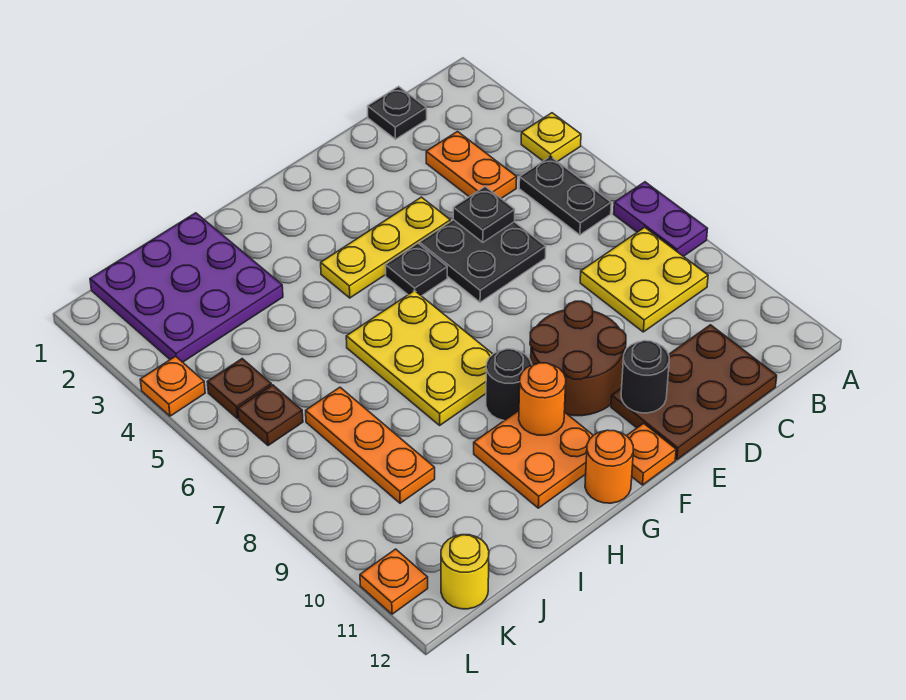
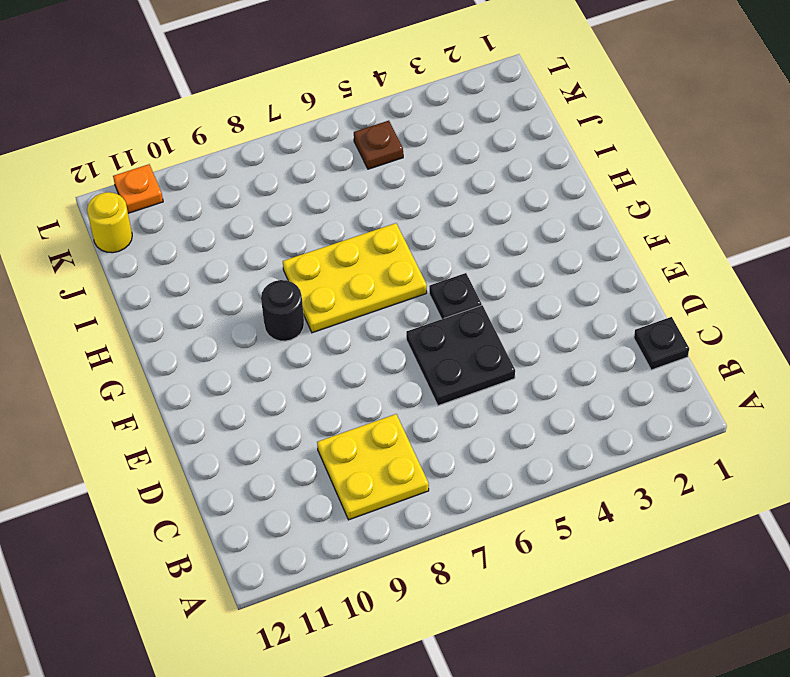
none -> yellow plate A4 level 1
none -> purple plate A7:A8 level 1
none -> black plate B5:B6 level 1

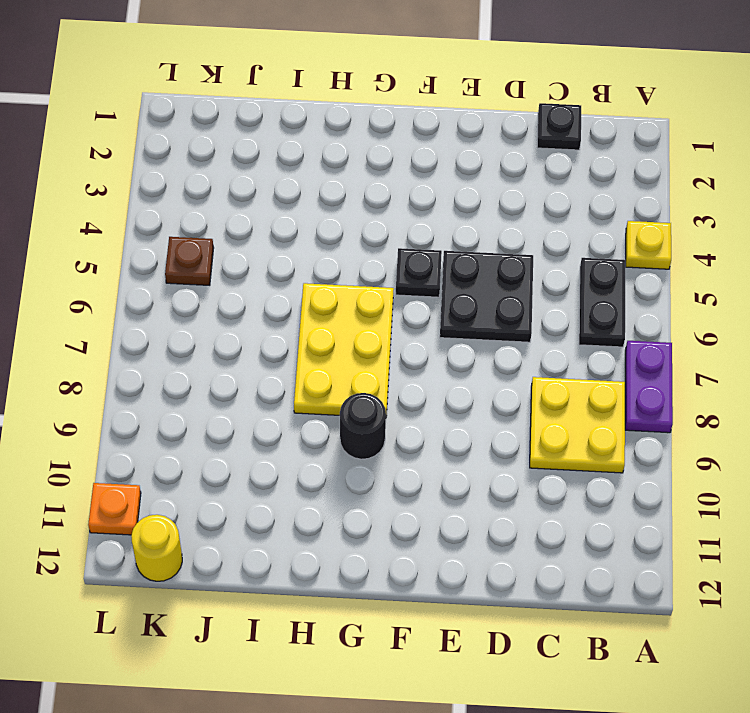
none -> orange plate C3:C4 level 1
none -> brown plate C11:E12 level 1
none -> yellow plate E4:G4 level 1

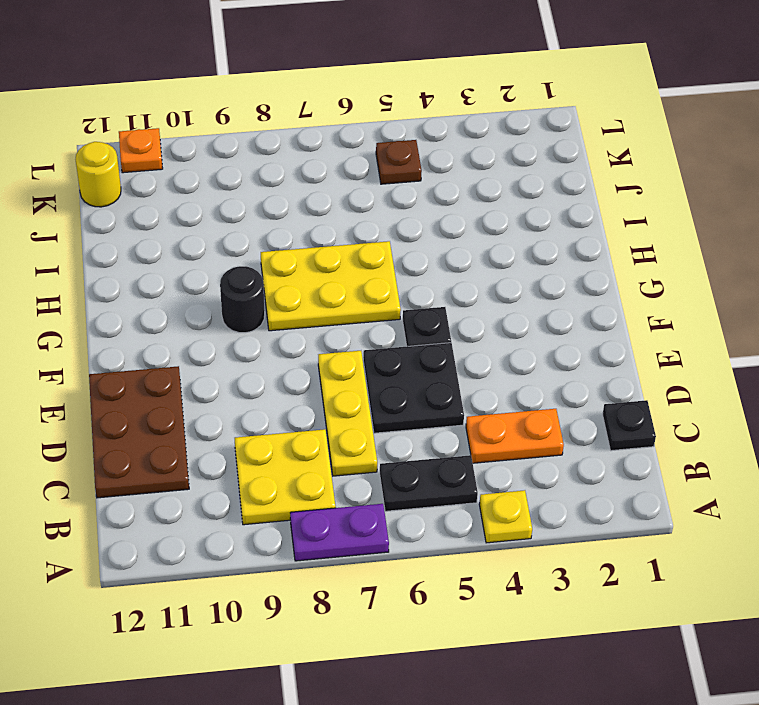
yellow plate C7:E7 level 1 -> yellow plate E4:G4 level 1
none -> brown round brick E9:F10 level 1
none -> orange plate F12 level 1
none -> orange plate G10:H11 level 1

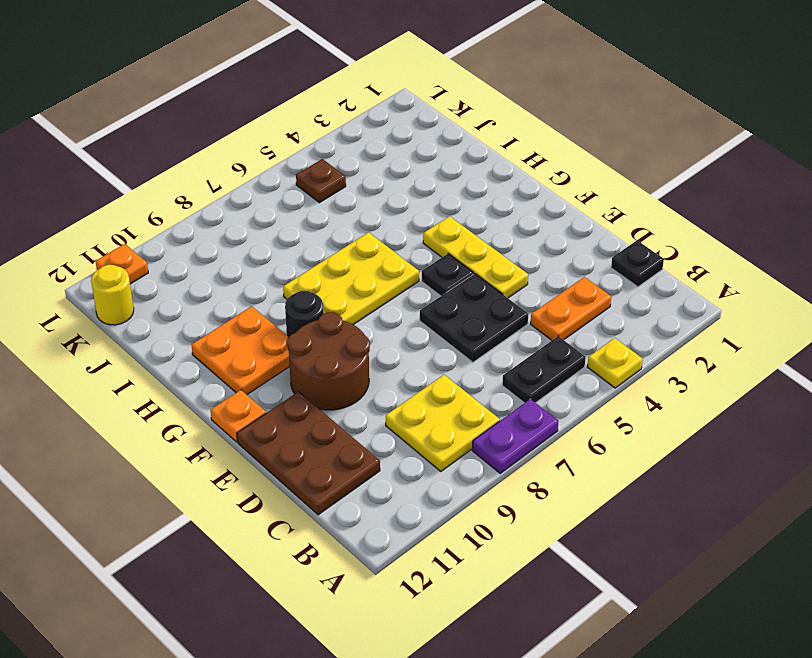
none -> orange round brick G12 level 1
none -> purple plate I1:K3 level 1
none -> orange plate J7:J9 level 1

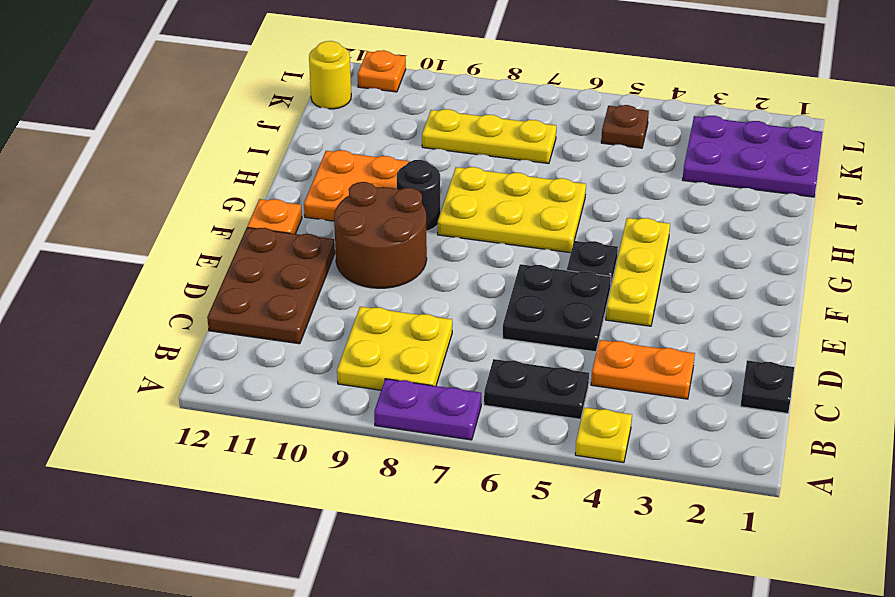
purple plate J1:K3 level 1 -> purple plate I1:K3 level 1
yellow plate J7:J9 level 1 -> orange plate J7:J9 level 1
none -> orange round brick G12 level 1
none -> brown plate K6 level 1
none -> orange plate L4 level 1

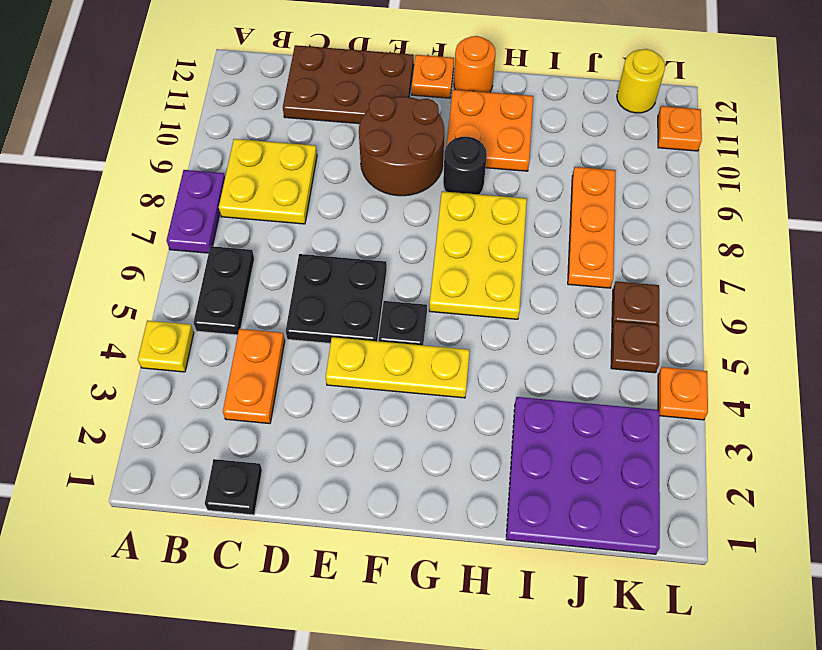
none -> black plate D5 level 2
none -> black round brick E11 level 2
none -> orange round brick G10 level 2

